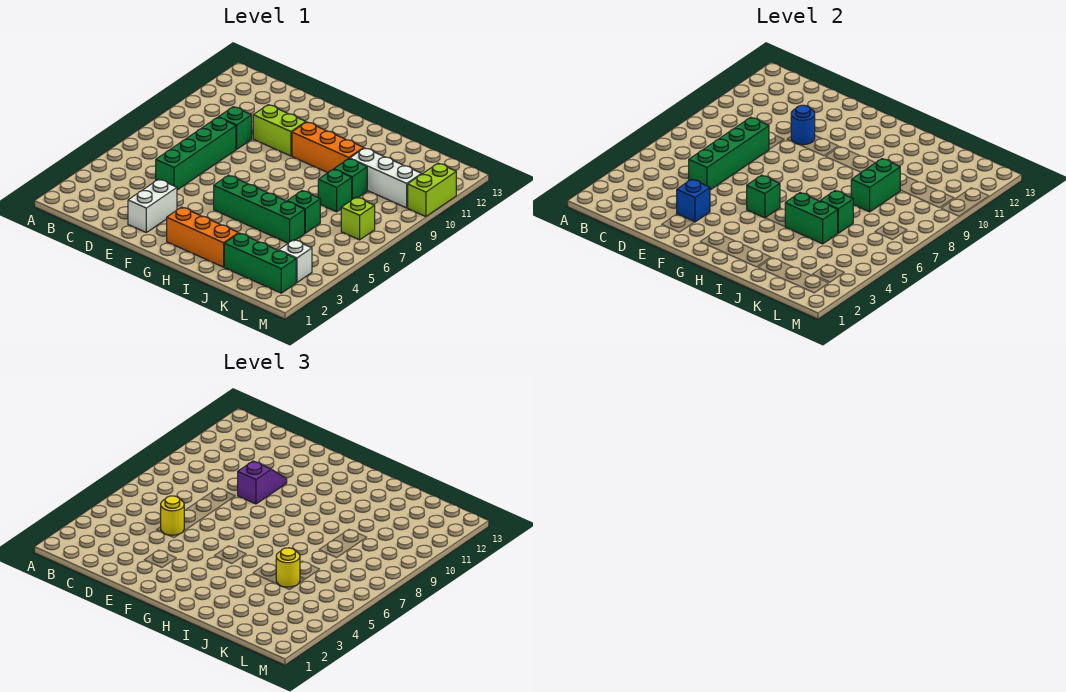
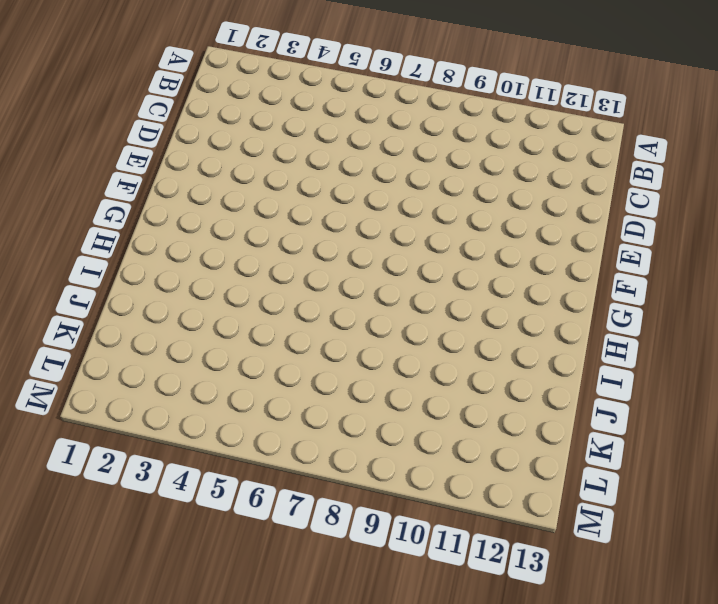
none -> green brick D5:D8 level 1
none -> green brick D9 level 1
none -> white brick E2:E3 level 1

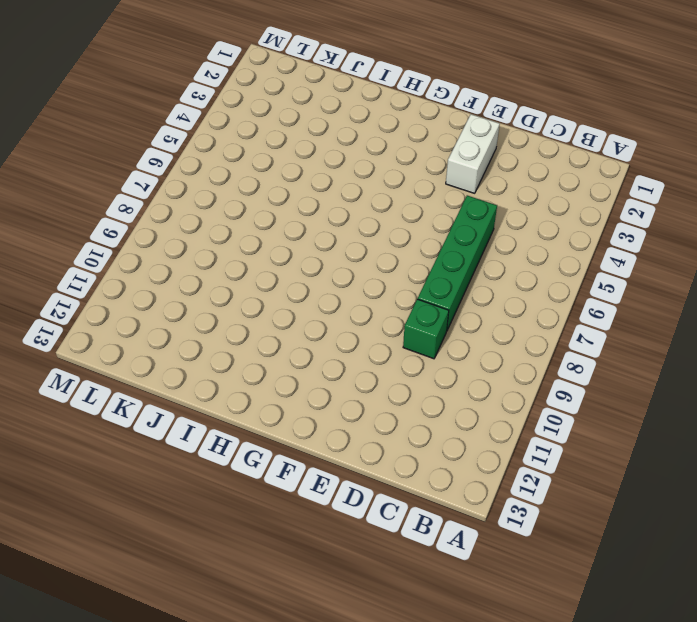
none -> lime brick E10:F10 level 1
none -> orange brick G2:I2 level 1
none -> green brick G5:J5 level 1

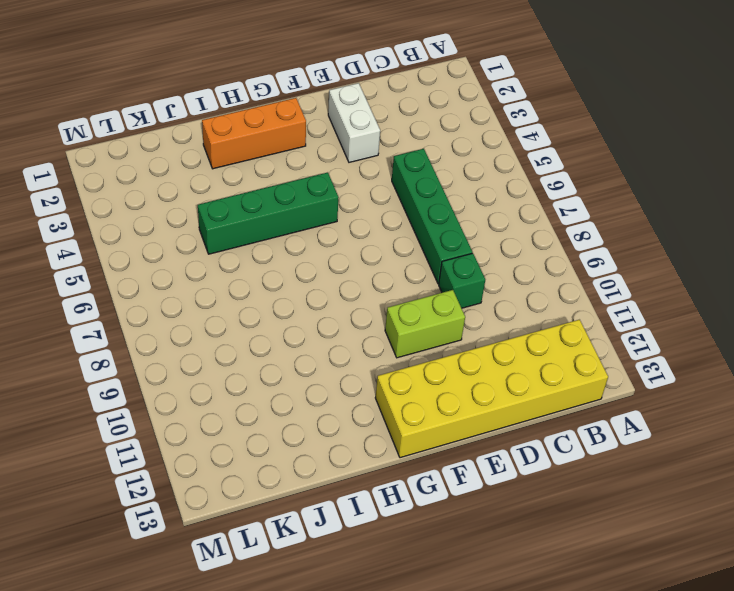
yellow brick B12:G13 level 1 -> none
none -> orange brick G10:I10 level 1
none -> green brick J2:L2 level 1
none -> green brick J6 level 1

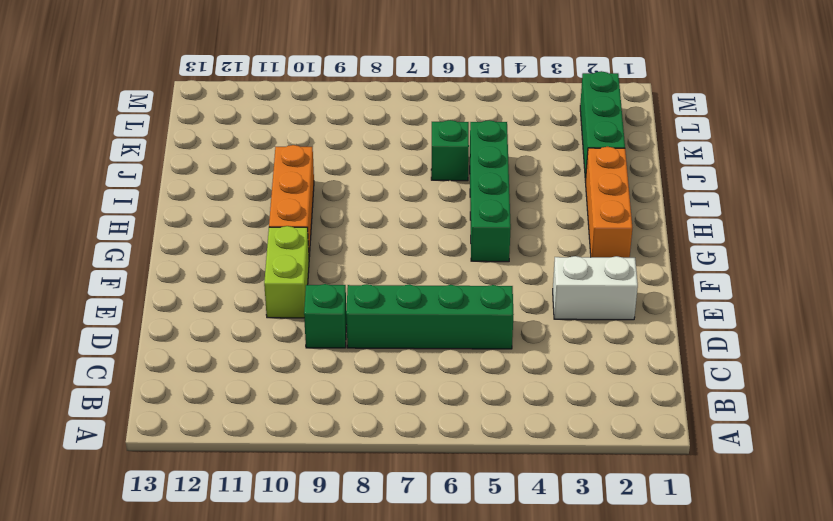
none -> green brick J8 level 1
none -> green brick J9 level 1
none -> white brick J10:L10 level 1

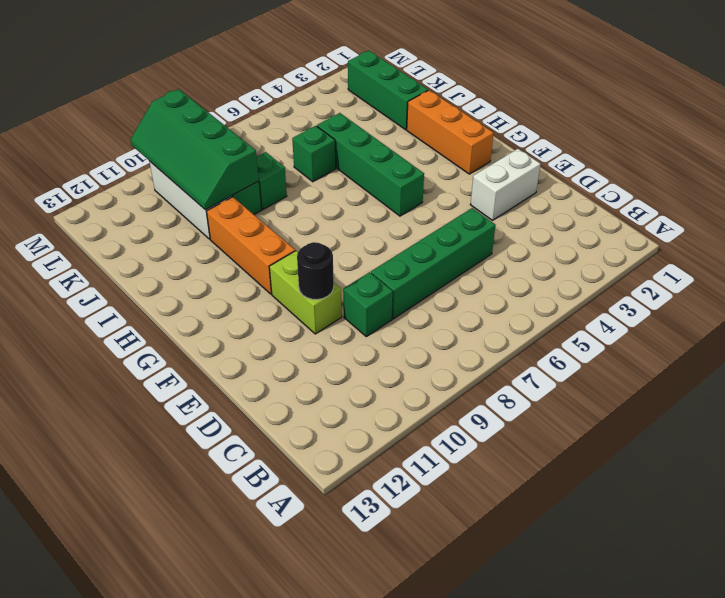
black round brick E10 level 2 -> blue round brick E10 level 2
green slope J9:M10 level 2 top 9 -> green brick J8:J9 level 2
none -> white brick L3 level 1
none -> lime brick L7 level 1
none -> lime brick M10:M11 level 1

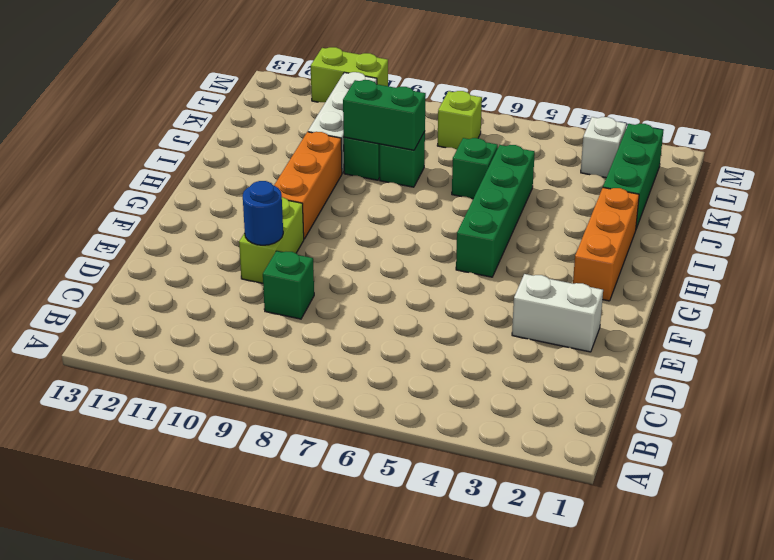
none -> green brick D5:D8 level 1
none -> green brick D5:D8 level 2
none -> blue brick E3 level 2

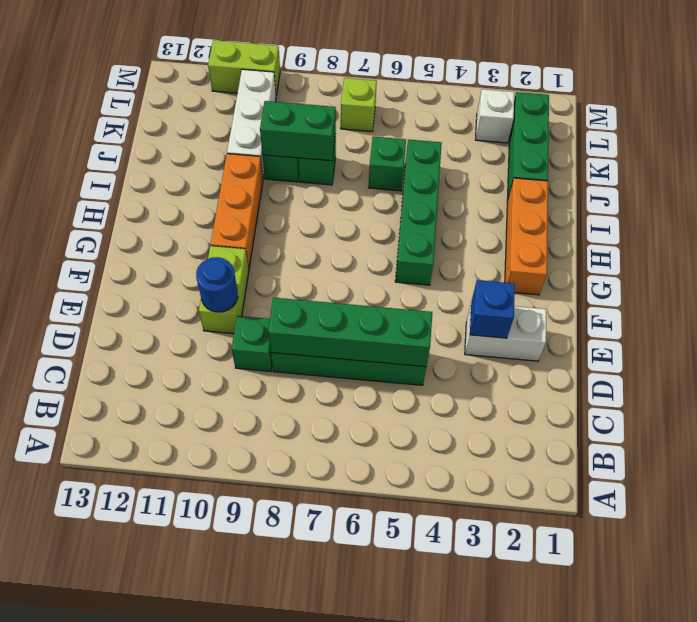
none -> green brick G5 level 2
none -> green brick I5:J5 level 2
none -> green brick J6 level 2

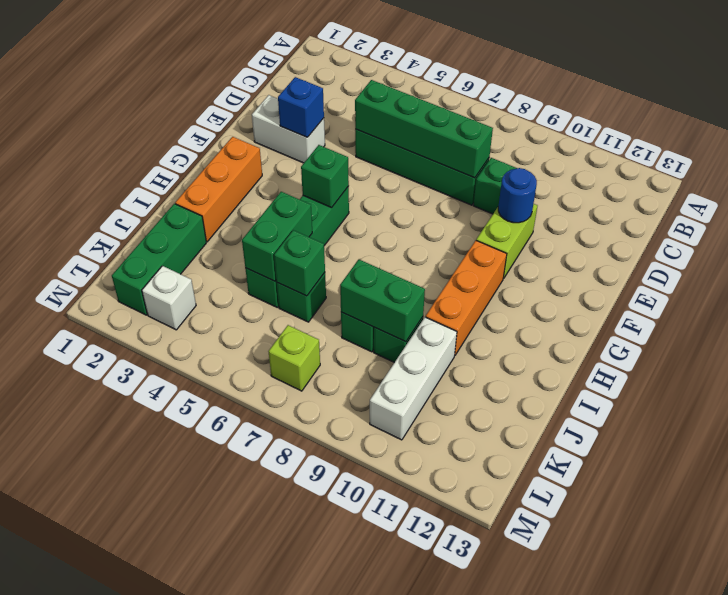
none -> lime brick M10:M11 level 1
none -> yellow round brick D5 level 3
none -> purple slope E9:E10 level 3 top 9

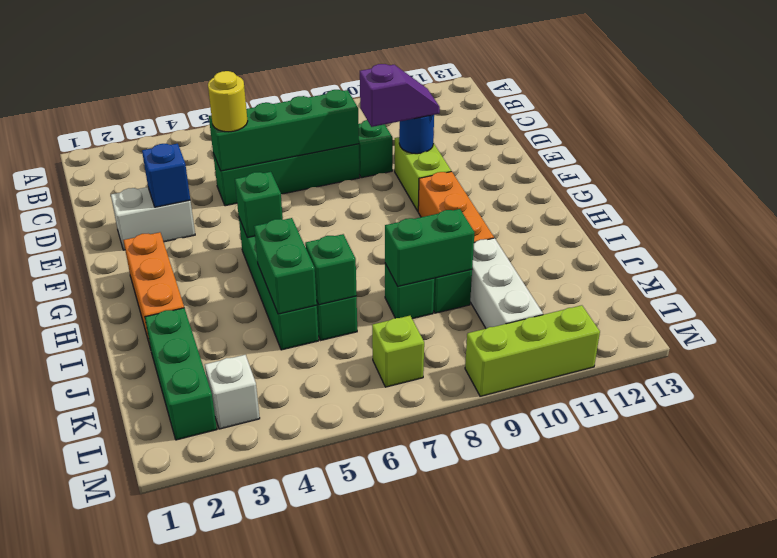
lime brick M9:M11 level 1 -> lime brick M10:M11 level 1
none -> yellow round brick J5 level 3

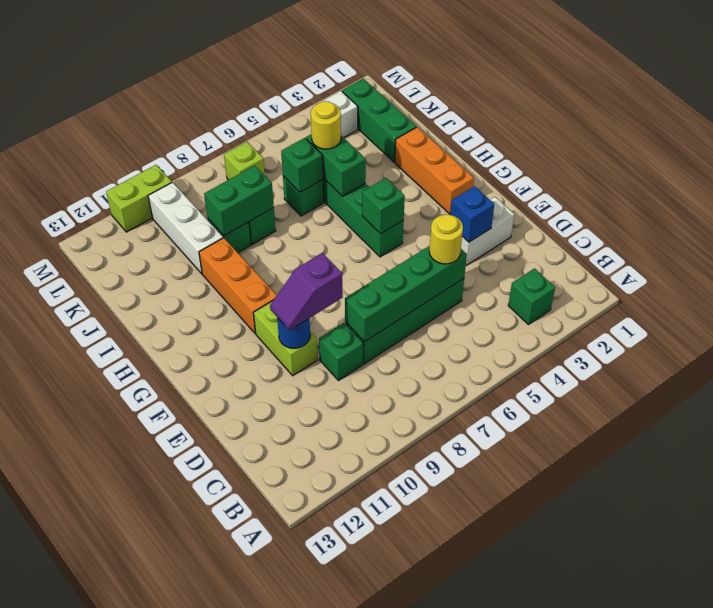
green brick B3 level 1 -> none

